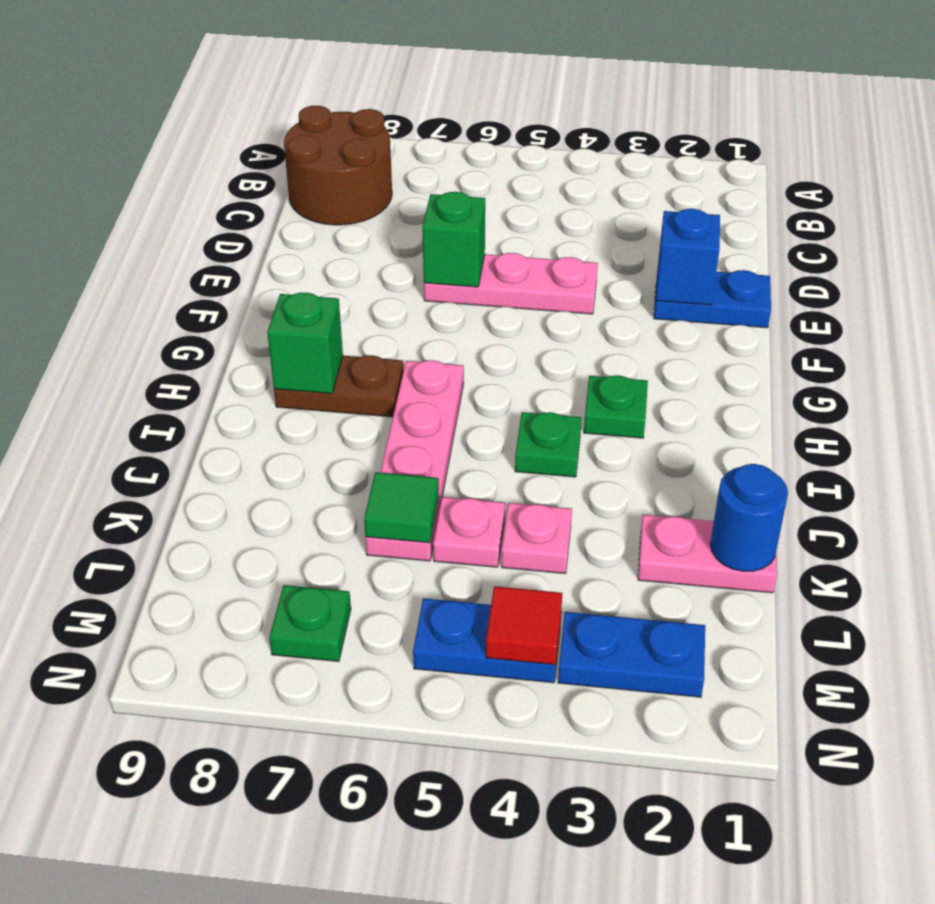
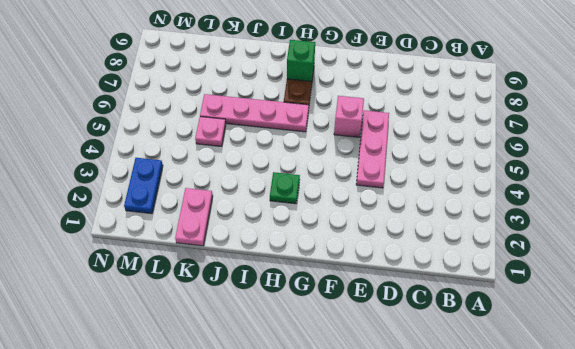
pink brick F6 level 1 -> none
none -> brown round brick B8:C9 level 1
none -> blue plate E1:E2 level 1
none -> green plate I4 level 1

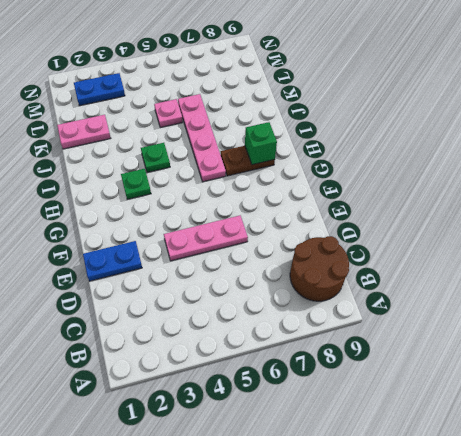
none -> pink plate K4 level 1
none -> blue plate M4:M5 level 1
none -> green plate M7 level 1

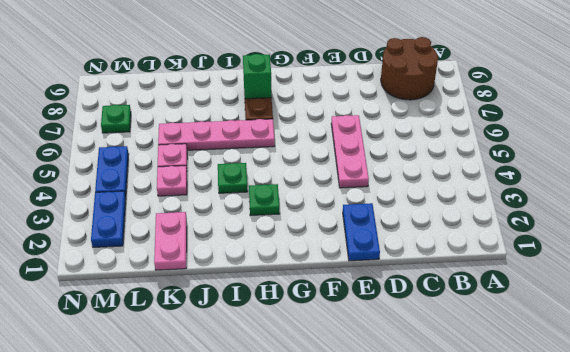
none -> blue brick E2 level 2
none -> green brick E6 level 2
none -> blue round brick K1 level 2

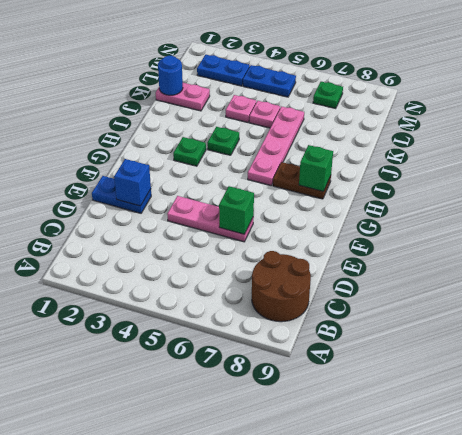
none -> green tile K6 level 2
none -> red tile M4 level 2

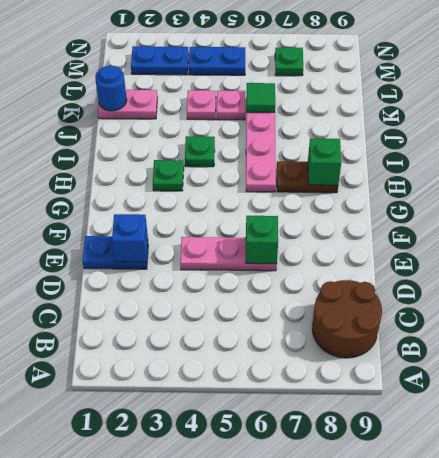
none -> red tile M4 level 2

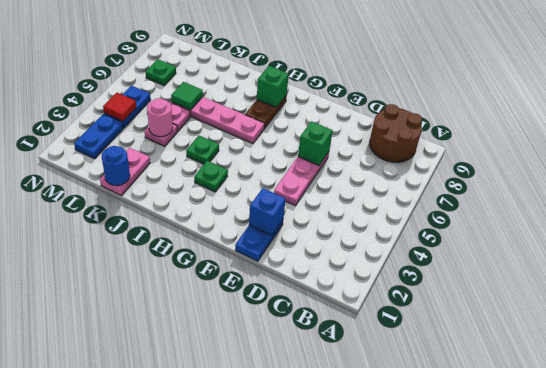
pink round brick K4 level 2 -> none

